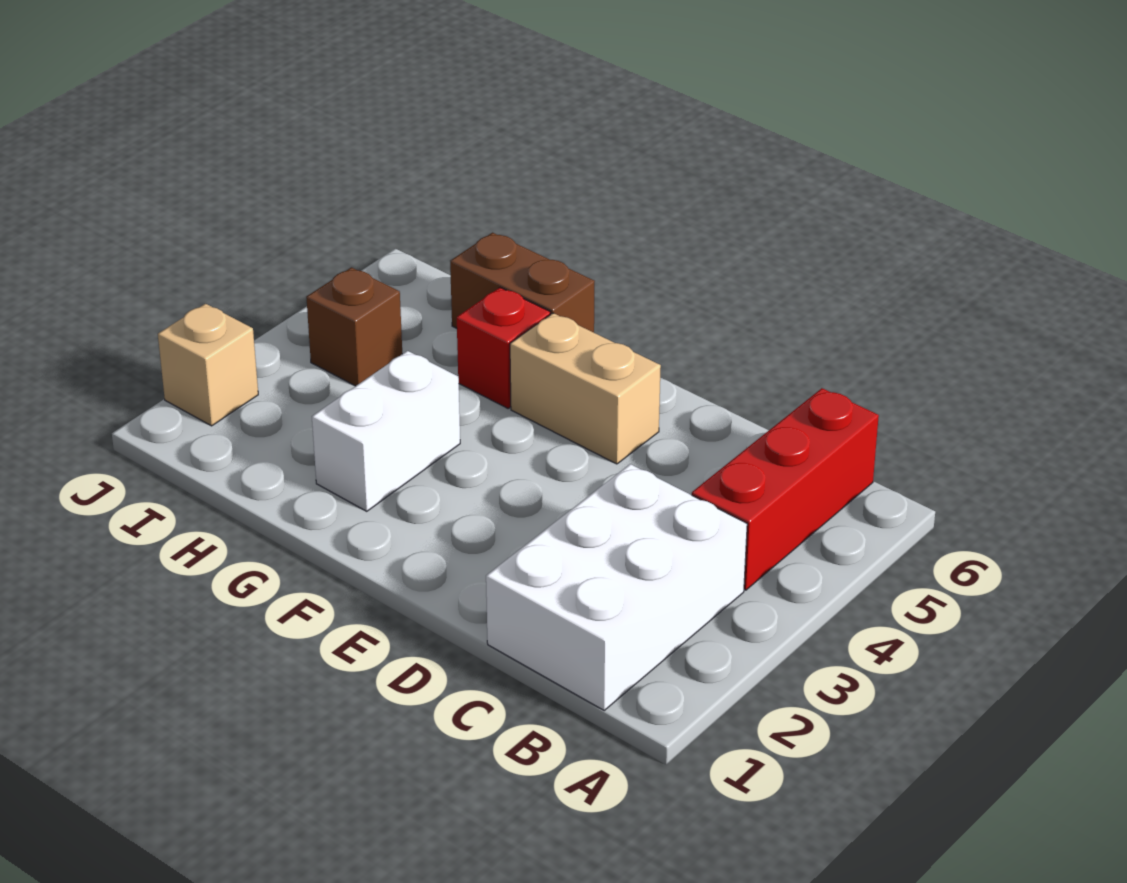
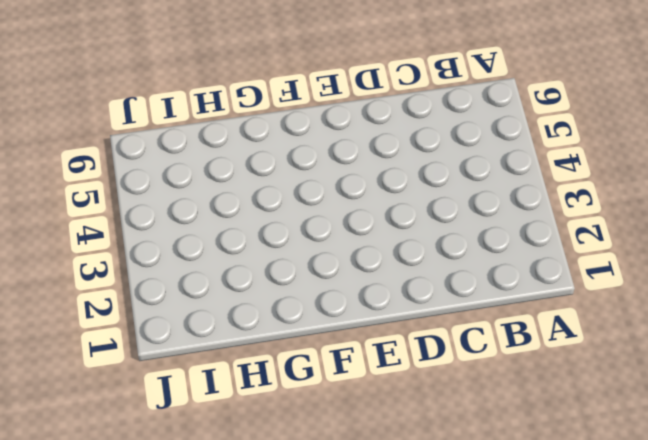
none -> white brick B1:C3 level 1
none -> red brick B4:B6 level 1

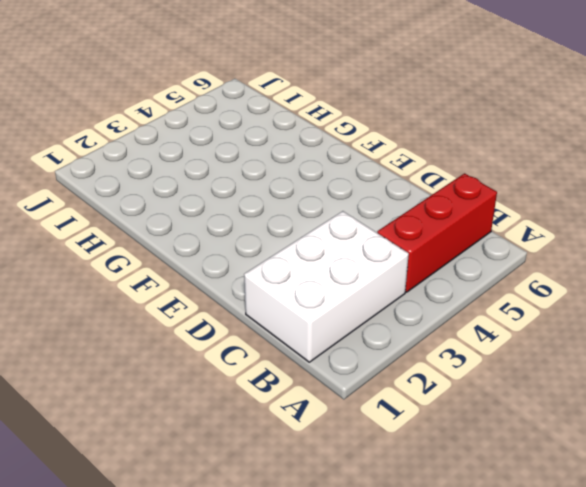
none -> tan brick E5:F5 level 1
none -> white brick G2:G3 level 1

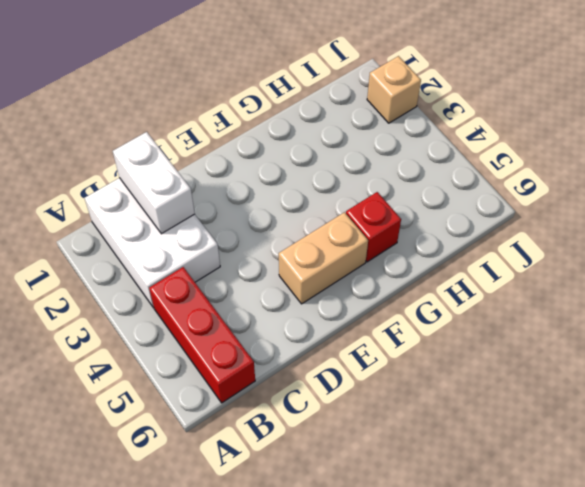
white brick C1:C2 level 2 -> white brick G2:G3 level 1
none -> brown brick G6:H6 level 1
none -> brown brick I4 level 1

